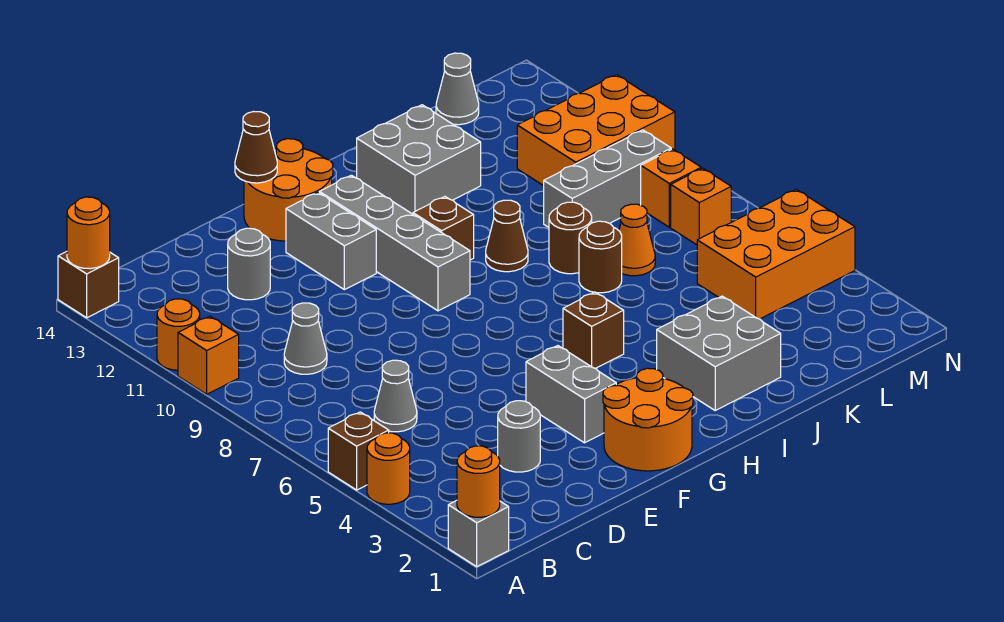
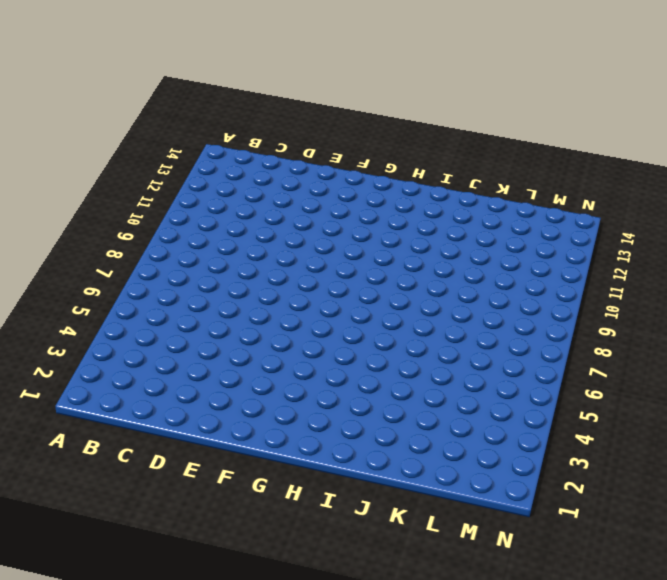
none -> grey brick A1 level 1
none -> orange round brick A4 level 1
none -> brown brick A5 level 1
none -> orange brick A10 level 1

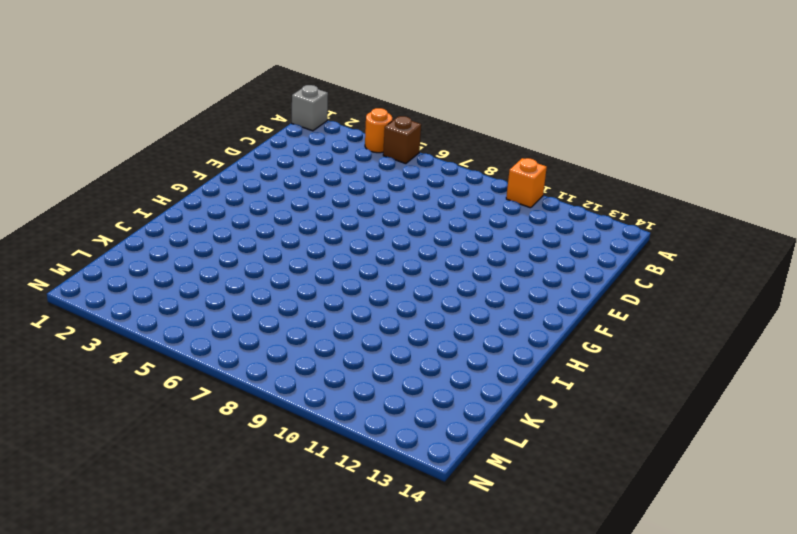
none -> orange round brick A11 level 1
none -> brown brick A14 level 1
none -> grey cone C6 level 1
none -> grey cone C9 level 1

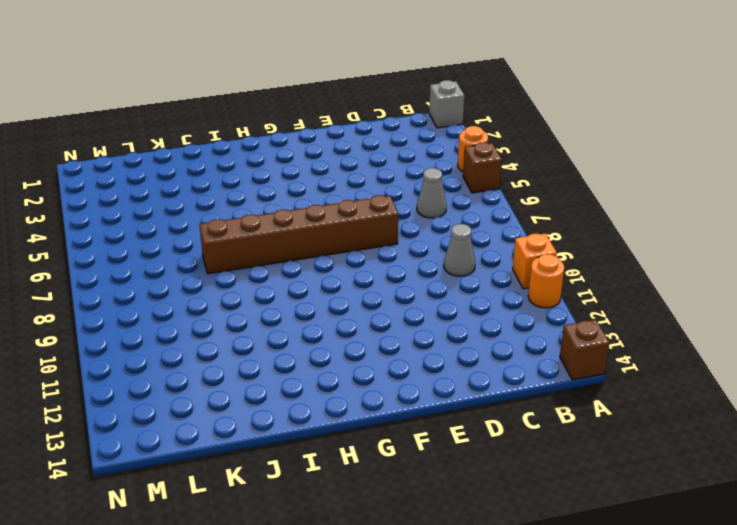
brown brick E7:J7 level 1 -> brown round brick J7 level 1
none -> grey round brick D3 level 1
none -> grey round brick D12 level 1
none -> orange round brick F1:G2 level 1
none -> grey brick F3:F4 level 1

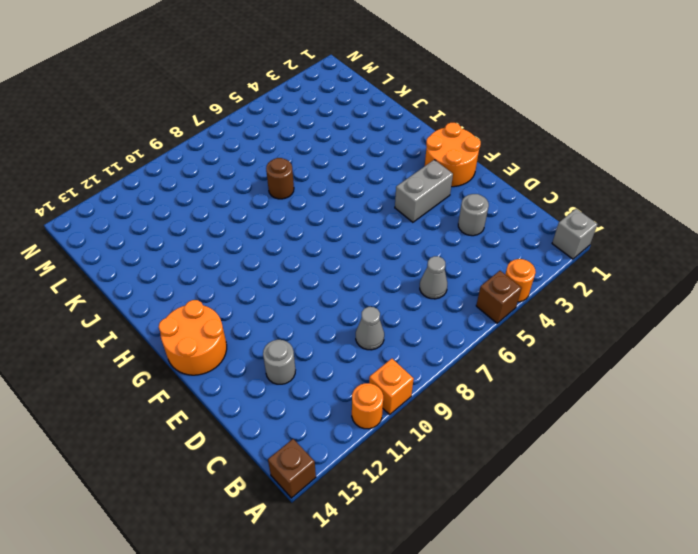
none -> grey brick F11:F12 level 1
none -> grey brick G9:G12 level 1
none -> brown brick H5 level 1
none -> brown brick H10 level 1

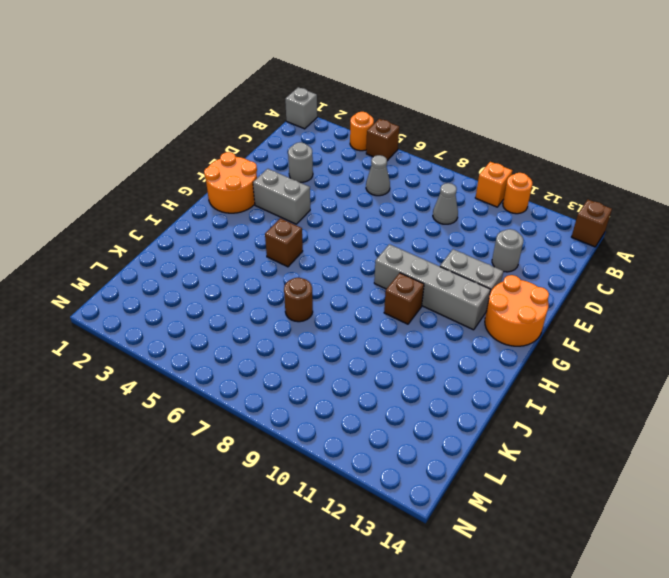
none -> grey brick I2:J3 level 1
none -> brown cone I9 level 1
none -> grey brick I12:J13 level 1
none -> brown round brick J8 level 1

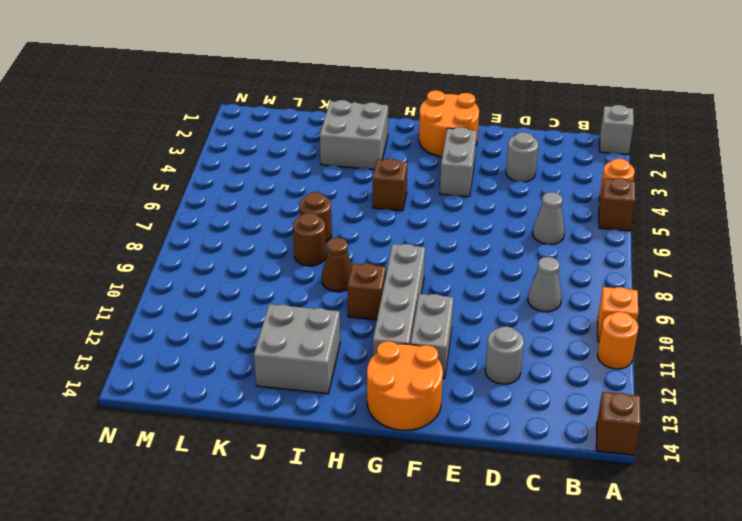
none -> orange cone K7 level 1
none -> grey brick K9:M9 level 1
none -> orange brick L4:N5 level 1
none -> orange brick L10:N11 level 1

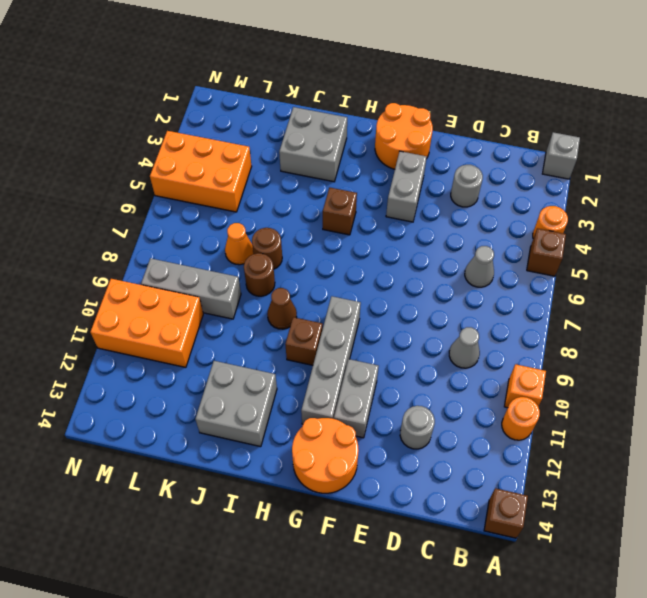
none -> grey cone L14 level 1
none -> orange brick M7 level 1
none -> orange brick M8 level 1
none -> orange round brick A1 level 2

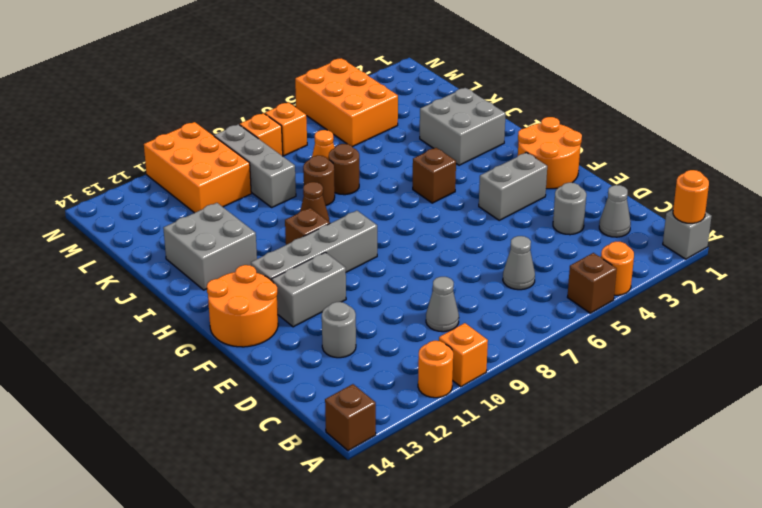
grey cone C2 level 1 -> grey cone L14 level 1
none -> orange round brick A14 level 2
none -> brown cone F14 level 2

